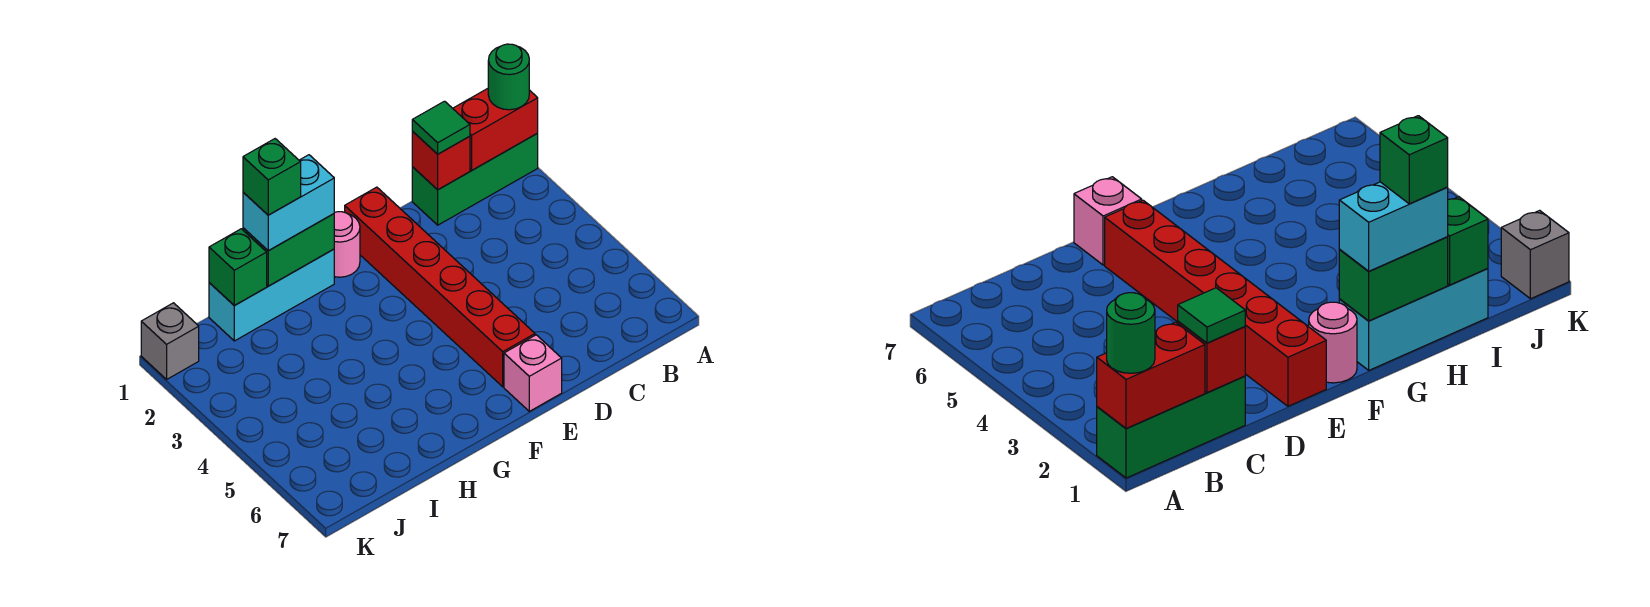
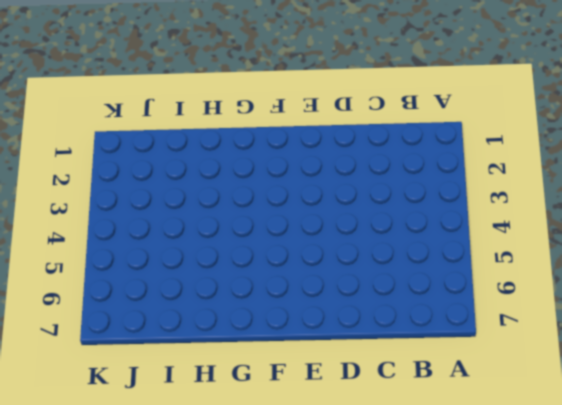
none -> green brick A1:C1 level 1
none -> red brick E1:E6 level 1
none -> pink brick E7 level 1

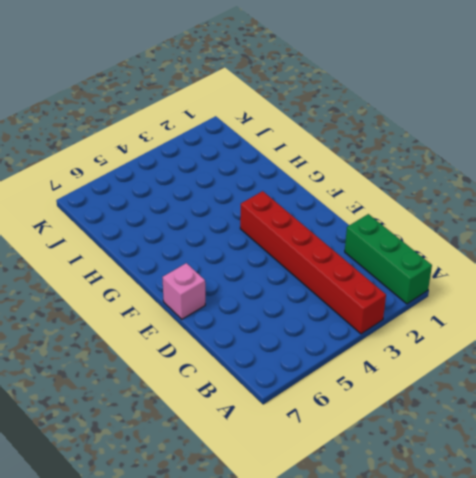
red brick A3:F3 level 1 -> red brick E1:E6 level 1
none -> pink round brick F1 level 1
none -> cyan brick G1:I1 level 1
none -> grey brick K1 level 1

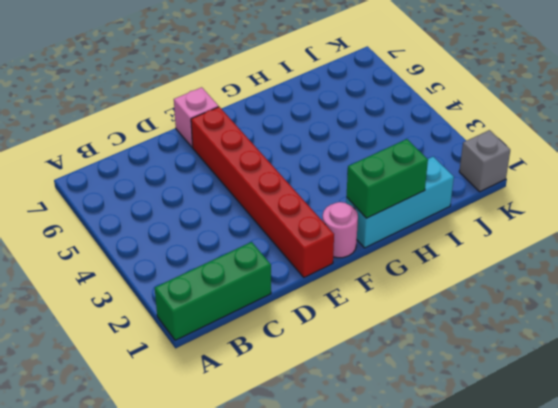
none -> red brick A1:B1 level 2
none -> red brick C1 level 2
none -> green brick I1 level 2

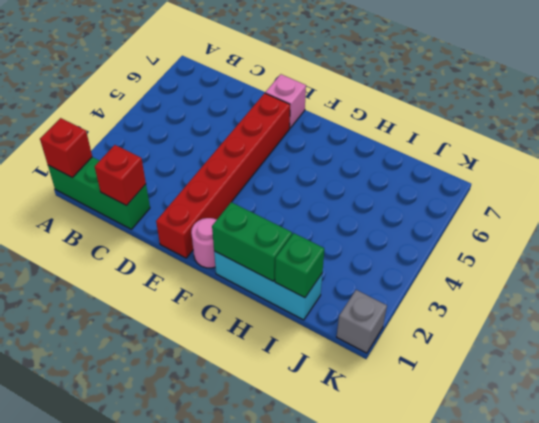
red brick A1 level 2 -> red brick A1:B1 level 2
none -> green round brick A1 level 3
none -> green tile C1 level 3
none -> cyan brick G1:H1 level 3

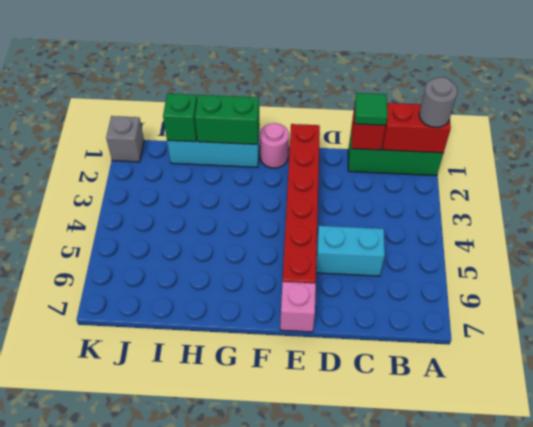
grey round brick A1 level 3 -> green round brick A1 level 3
cyan brick C5:D5 level 1 -> cyan brick G1:H1 level 3
none -> green brick H1 level 4

